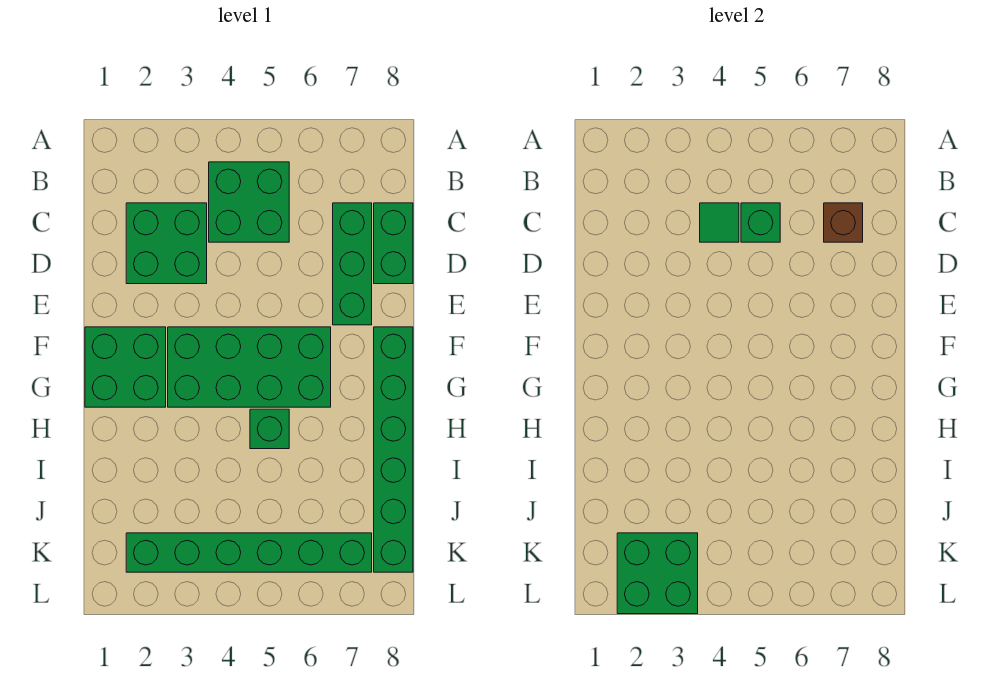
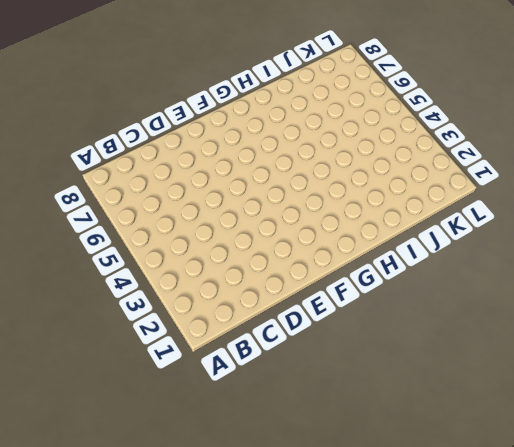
none -> green brick B4:C5 level 1
none -> green brick C2:D3 level 1
none -> green brick C7:E7 level 1

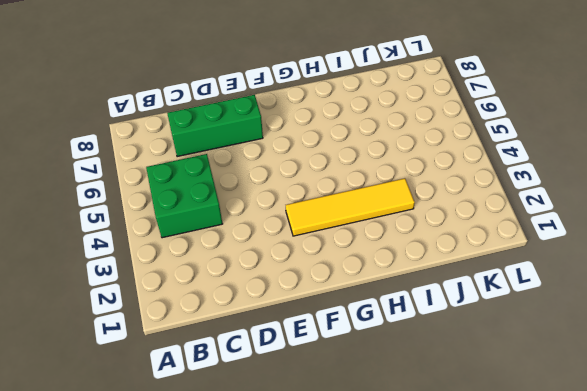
yellow tile F3:I3 level 1 -> green brick F3:G6 level 1
none -> green brick C2:D3 level 1
none -> green brick C8:D8 level 1
none -> green brick F1:G2 level 1

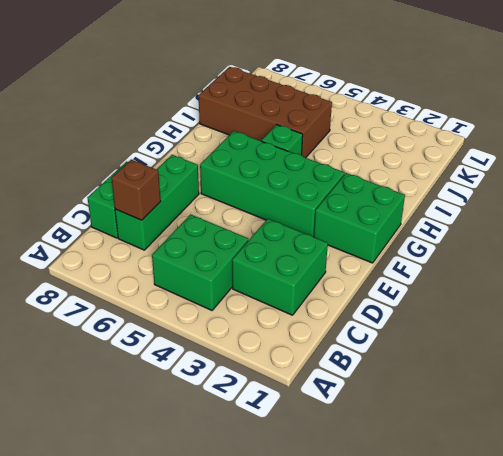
brown brick I5:J8 level 1 -> green brick F8:K8 level 1
none -> green brick K2:K7 level 1
none -> green tile C4 level 2
none -> green brick C5 level 2

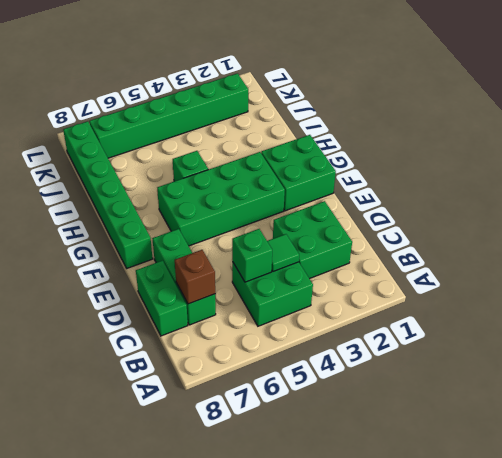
none -> green brick K2:L3 level 2

